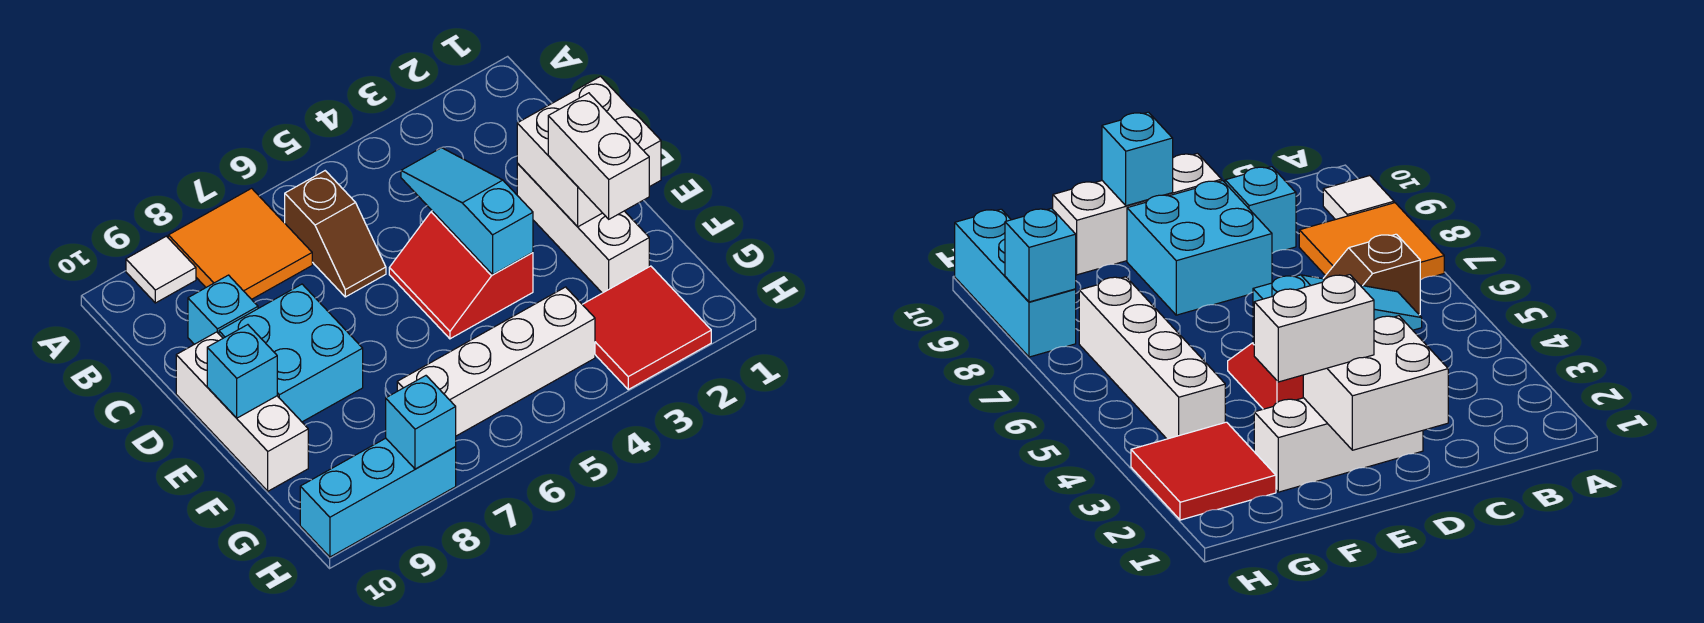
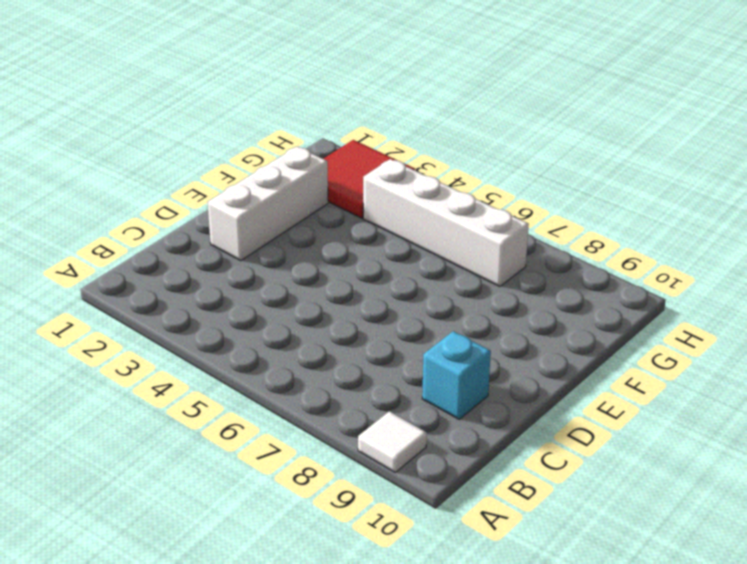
none -> orange tile A7:B8 level 1
none -> brown slope B6:C6 level 1 top B
none -> red slope D4:E5 level 1 top 4

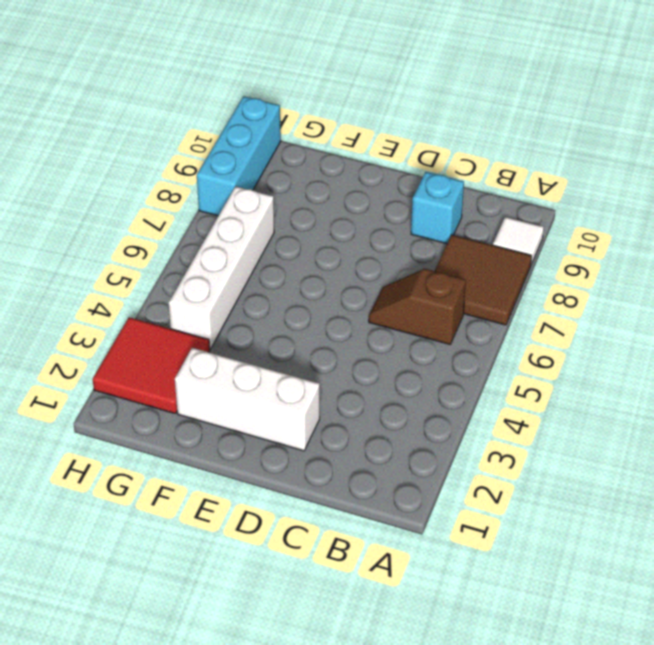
brown tile A7:B8 level 1 -> orange tile A7:B8 level 1
none -> red slope D4:E5 level 1 top 4
none -> cyan brick D8:E9 level 1
none -> white brick D10:F10 level 1

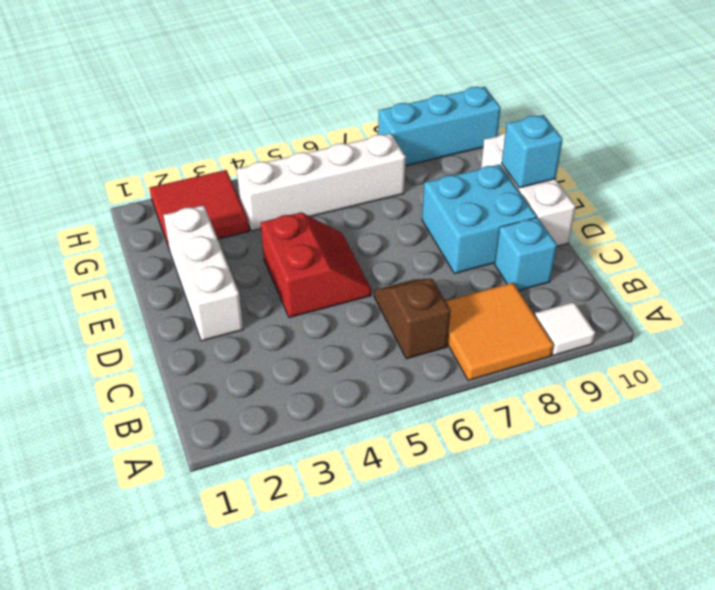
none -> cyan slope C4:E4 level 2 top E
none -> white brick D1:E2 level 2
none -> cyan brick H8 level 2

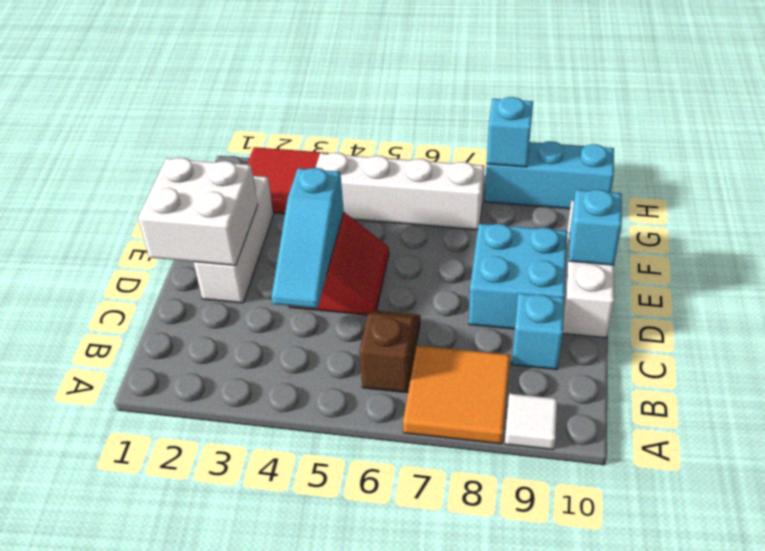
none -> white brick E2:F2 level 3

